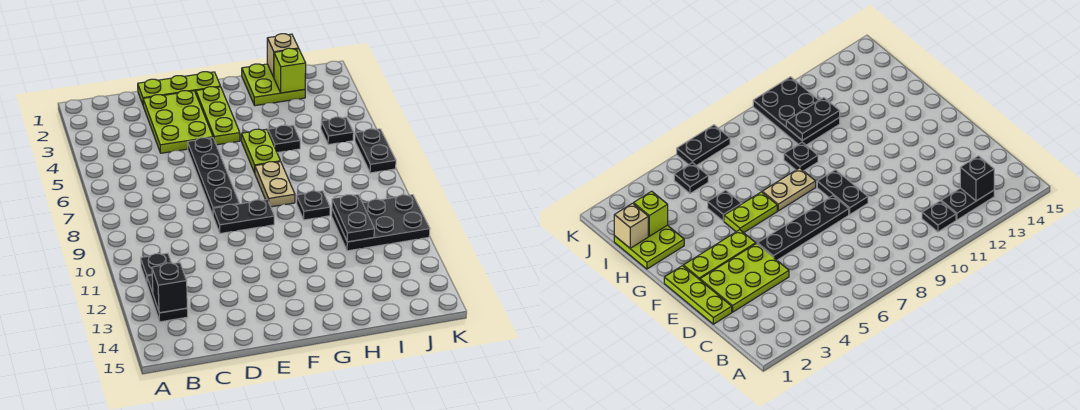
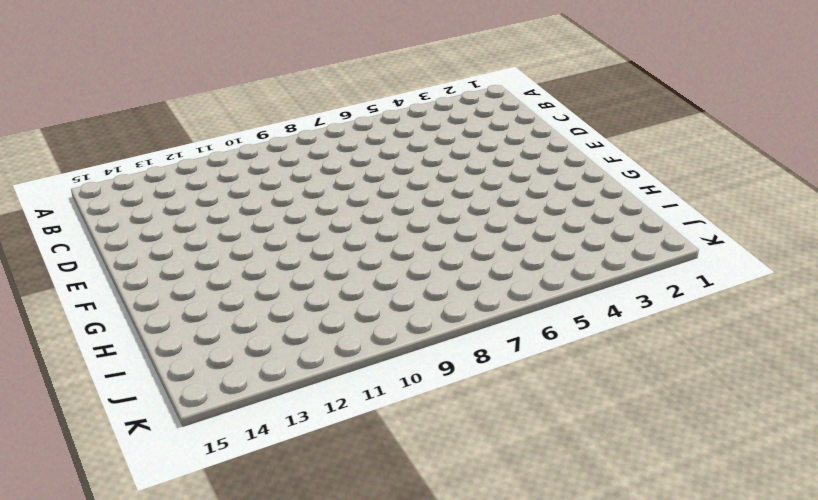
none -> black plate B11 level 1
none -> black plate B12:B13 level 1
none -> lime plate D1:F1 level 1

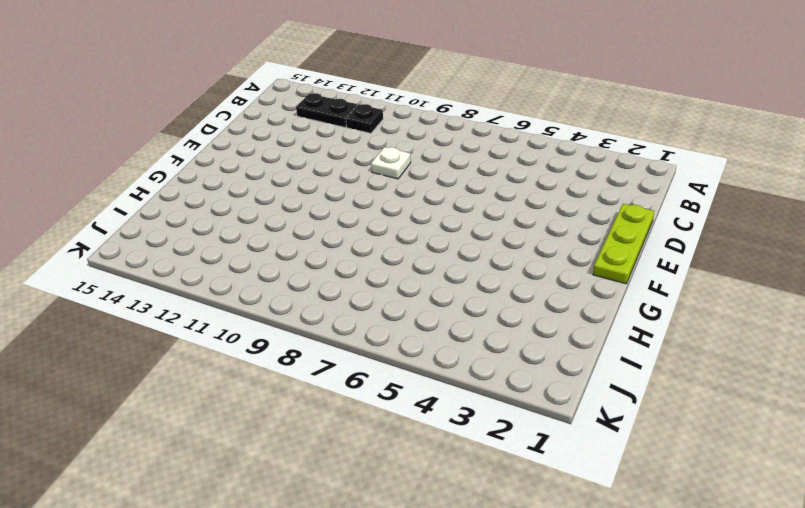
white plate D9 level 1 -> none
none -> lime plate D2:E4 level 1
none -> black plate E5:E8 level 1
none -> black plate E9:F9 level 1

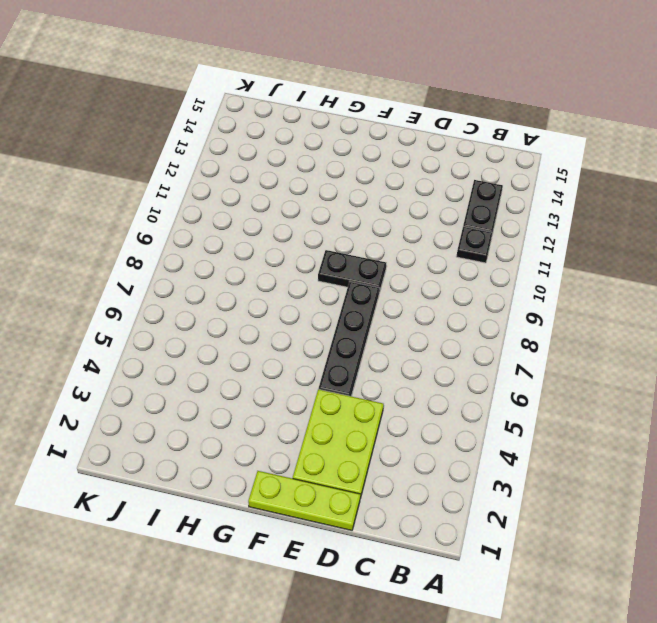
none -> lime plate F2:F4 level 1
none -> lime plate G5:G6 level 1
none -> tan plate G7:G8 level 1

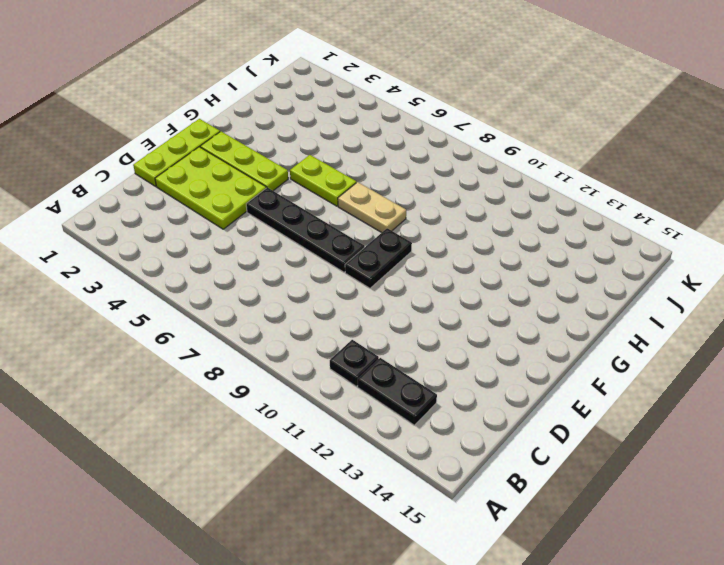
none -> lime plate H1:I2 level 1
none -> black plate H5 level 1
none -> black plate H9 level 1

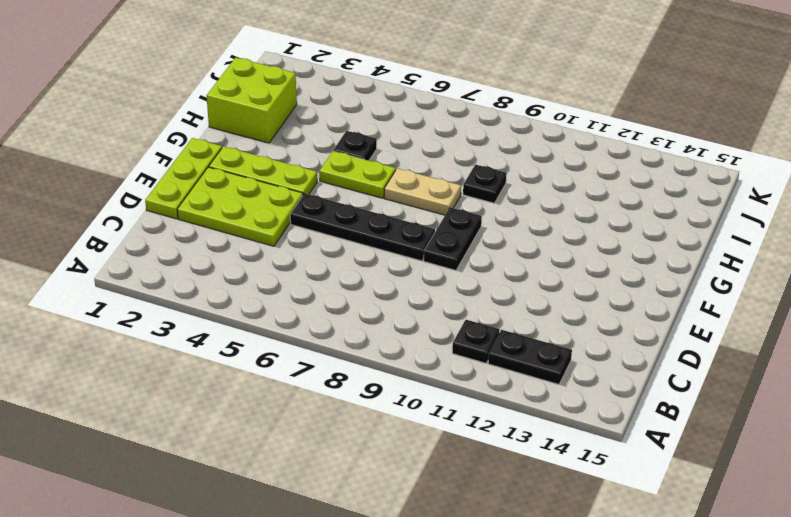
lime brick H1:I2 level 1 -> lime plate H1:I2 level 1
none -> black plate I10:K11 level 1
none -> black plate J5 level 1
none -> black plate K6:K7 level 1

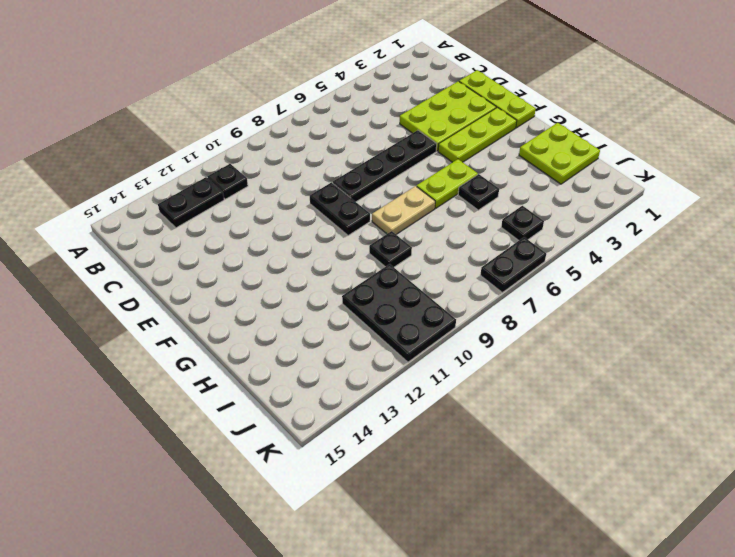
none -> black brick B13 level 2
none -> tan brick I1 level 2
none -> lime brick I2 level 2

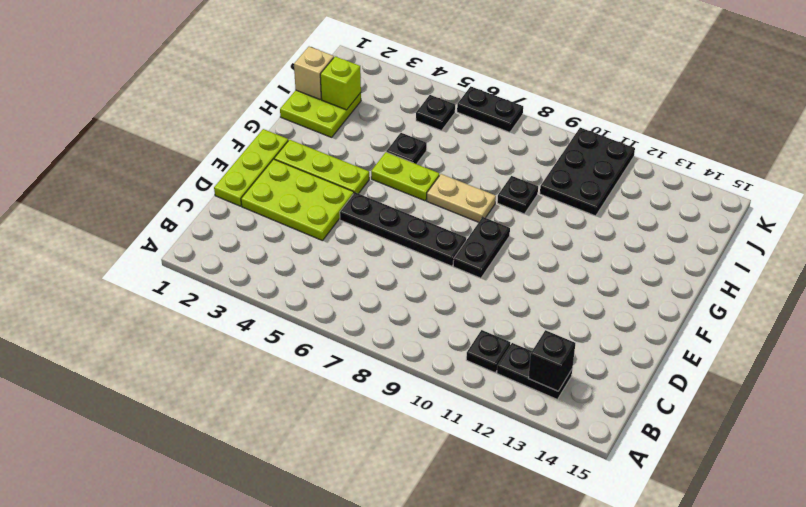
none -> black plate I10:I11 level 2

